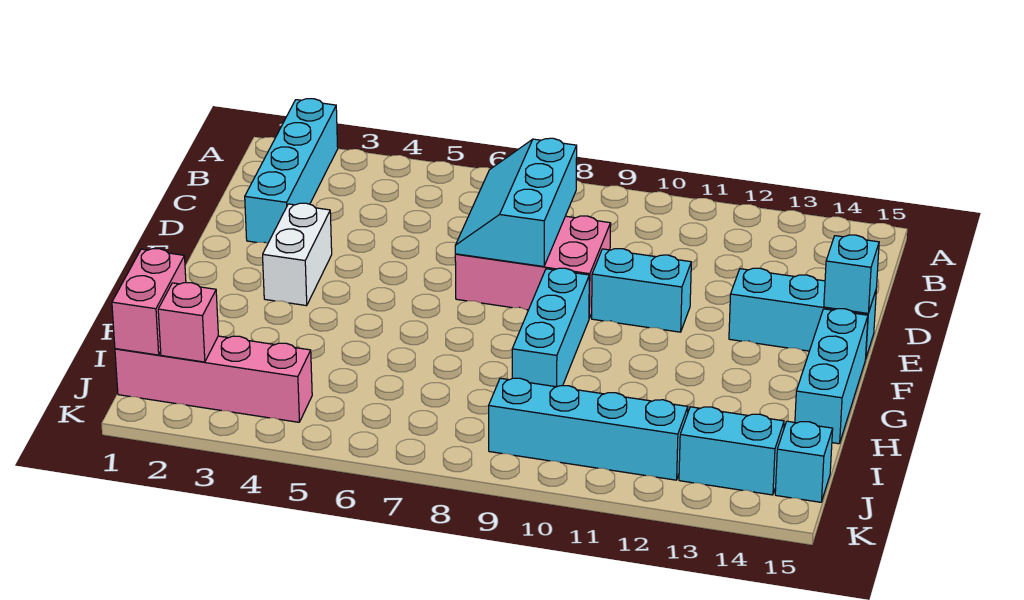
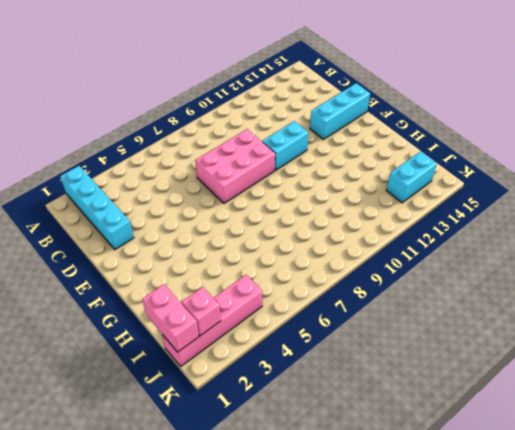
none -> white brick E3:F3 level 1
none -> cyan brick F9:H9 level 1
none -> cyan brick F15:H15 level 1

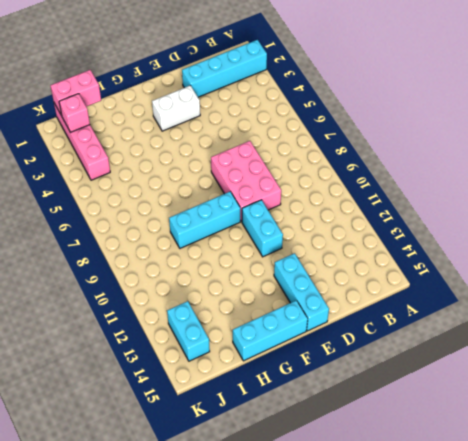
none -> cyan brick J9:J12 level 1
none -> cyan brick J15 level 1
none -> cyan slope C7:E8 level 2 top 8

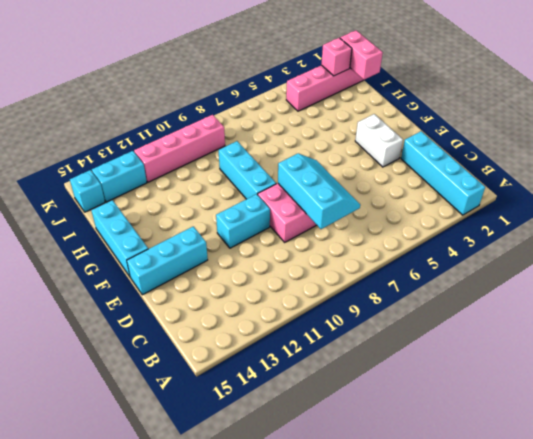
pink brick J9:J12 level 1 -> cyan brick J9:J12 level 1
none -> cyan brick E15 level 2

